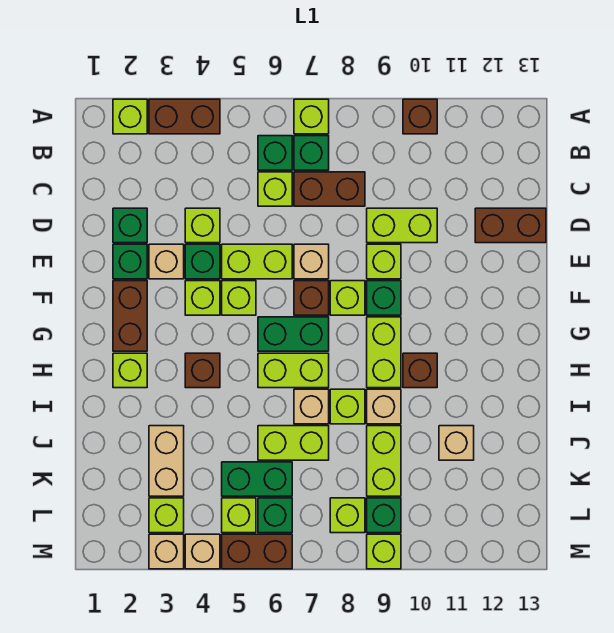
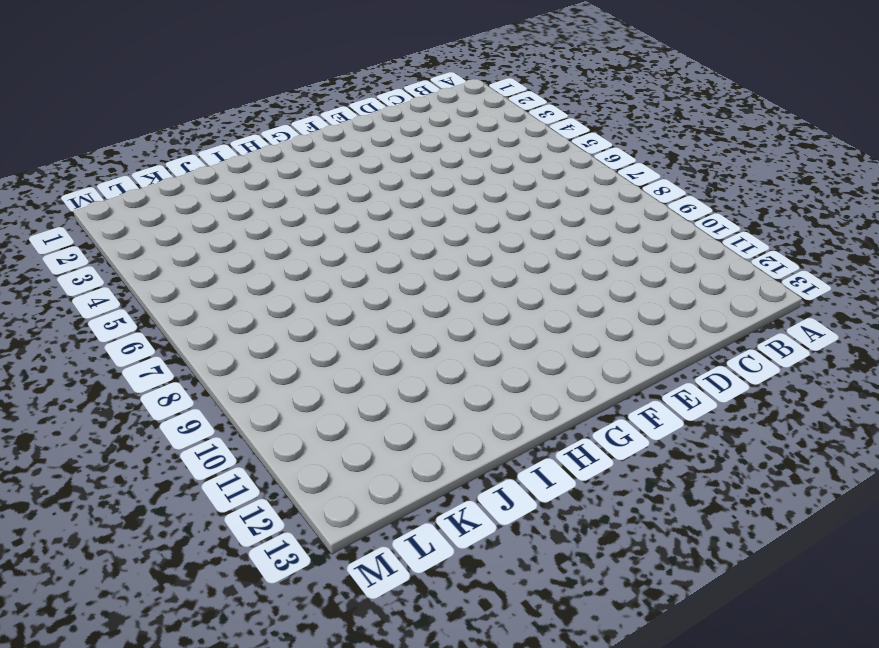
none -> lime brick A2 level 1
none -> brown brick A3:A4 level 1
none -> lime brick A7 level 1
none -> brown brick A10 level 1

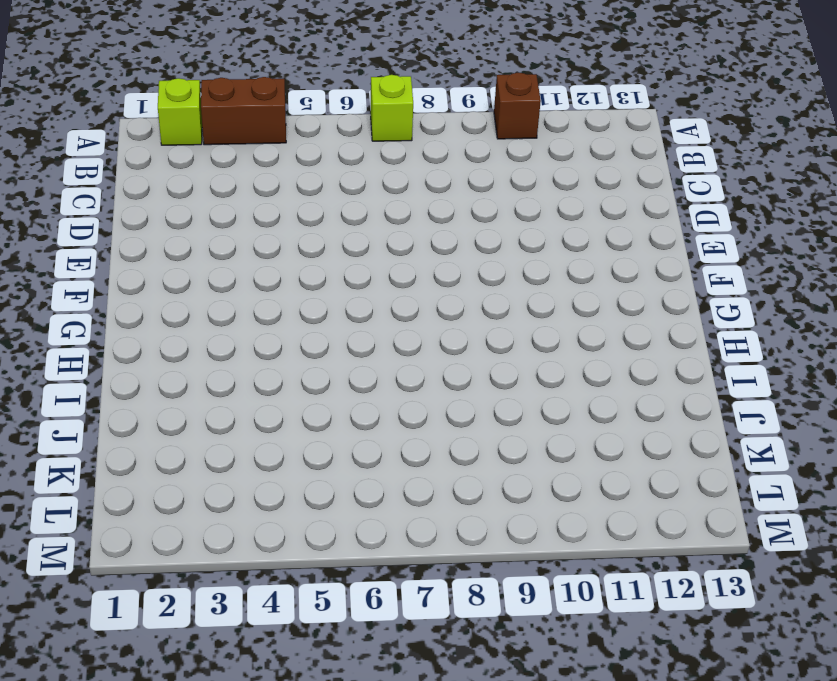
none -> green brick B6 level 1
none -> green brick B7 level 1
none -> lime brick C6 level 1
none -> brown brick C7:C8 level 1

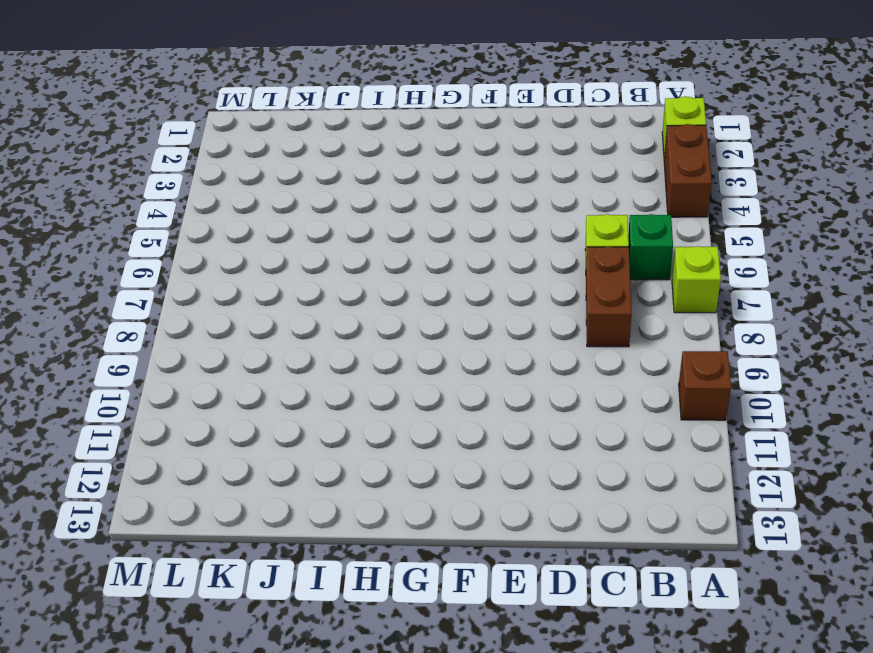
none -> green brick B7 level 1
none -> green brick D2 level 1
none -> lime brick D4 level 1
none -> lime brick D9:D10 level 1

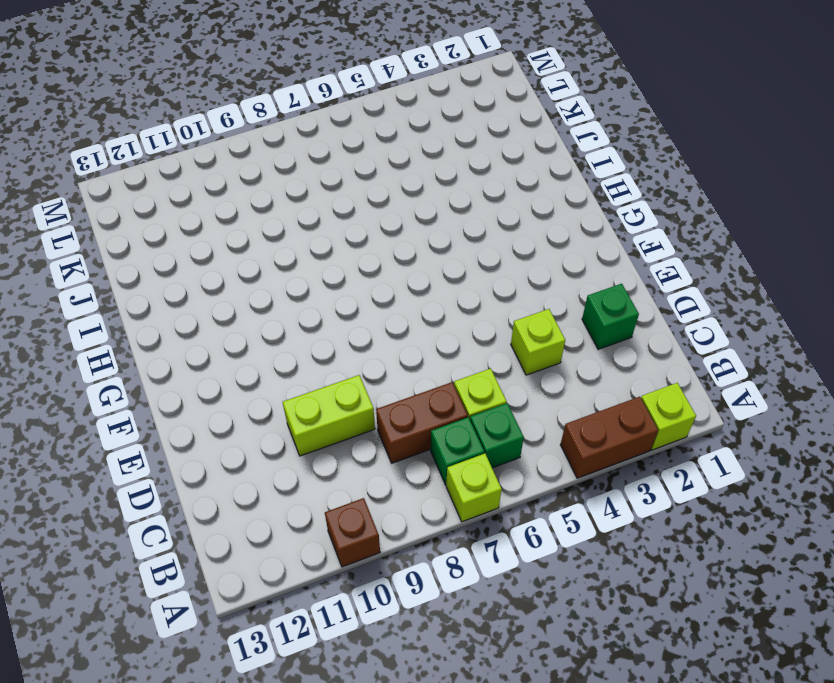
none -> brown brick D12:D13 level 1
none -> green brick E2 level 1
none -> tan brick E3 level 1
none -> green brick E4 level 1

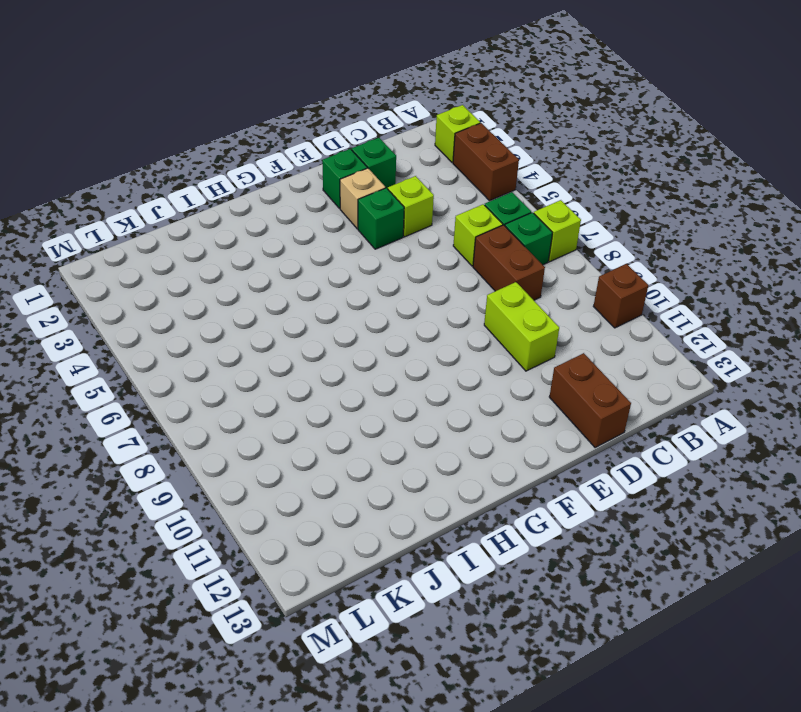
none -> lime brick E5:E6 level 1
none -> tan brick E7 level 1
none -> lime brick E9 level 1
none -> brown brick F2:G2 level 1

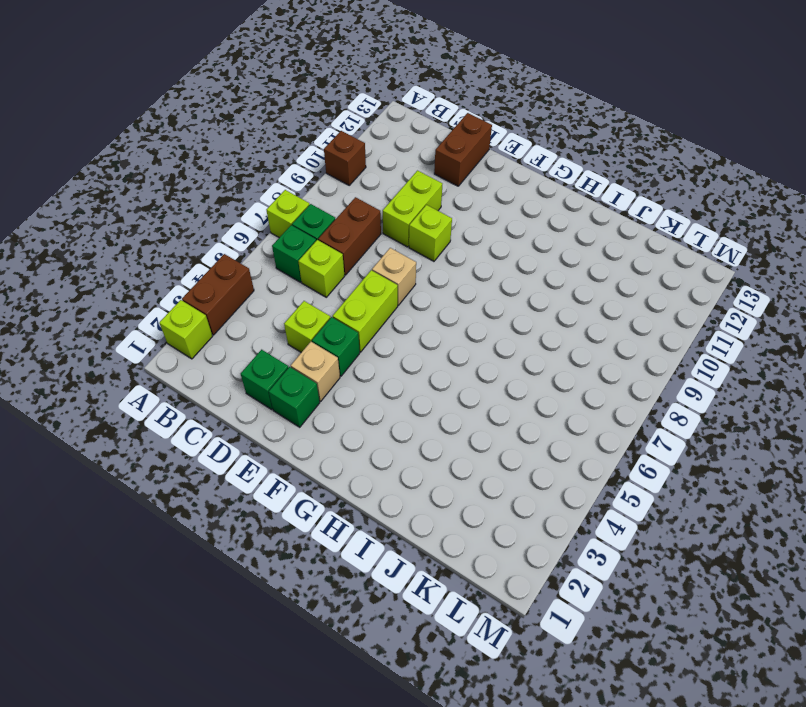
none -> brown brick F2:G2 level 1
none -> lime brick F4 level 1
none -> lime brick F5 level 1
none -> brown brick F7 level 1

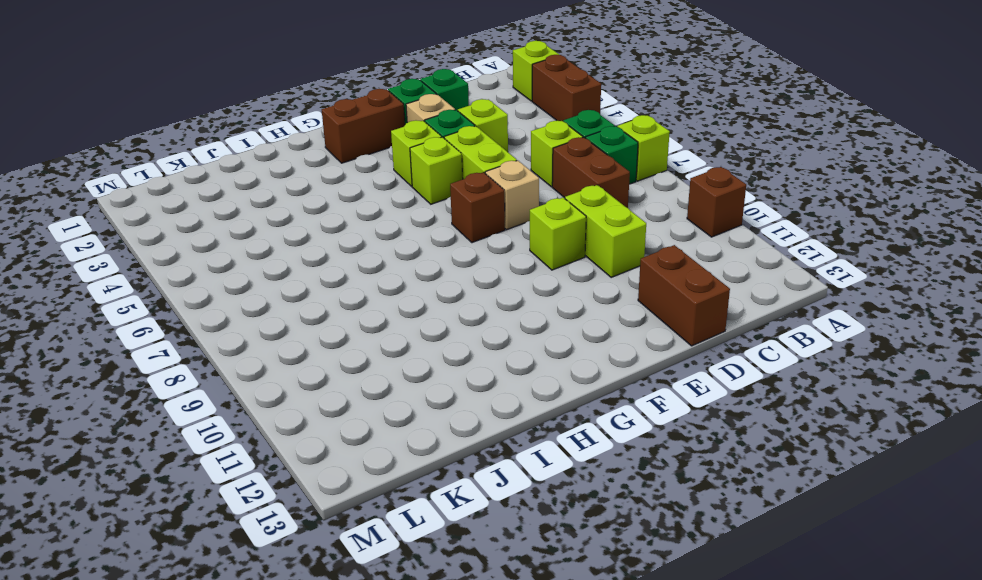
none -> lime brick F8 level 1
none -> green brick F9 level 1
none -> green brick G6:G7 level 1
none -> lime brick G9:H9 level 1

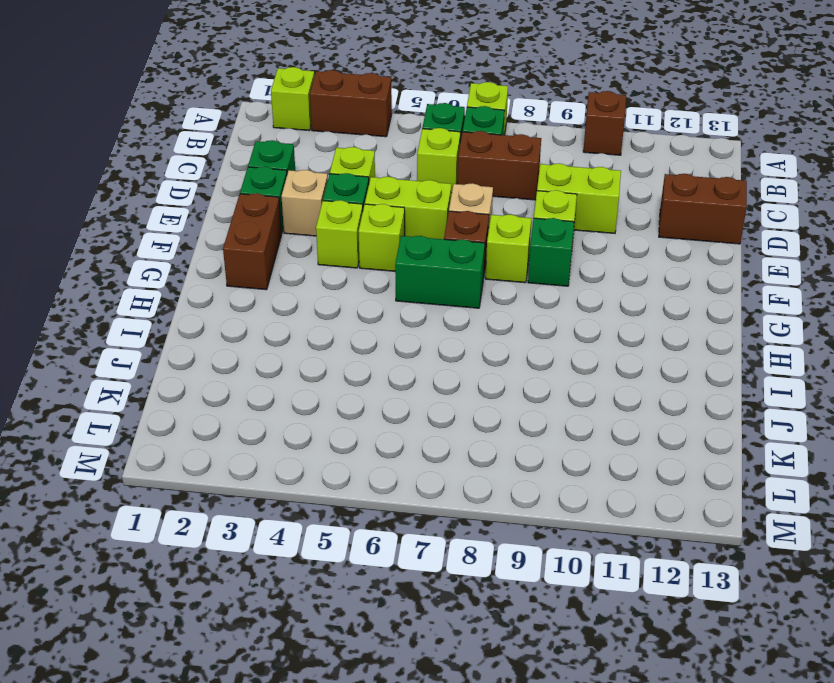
none -> lime brick G9:H9 level 1
none -> lime brick H2 level 1
none -> brown brick H4 level 1
none -> lime brick H6:H7 level 1

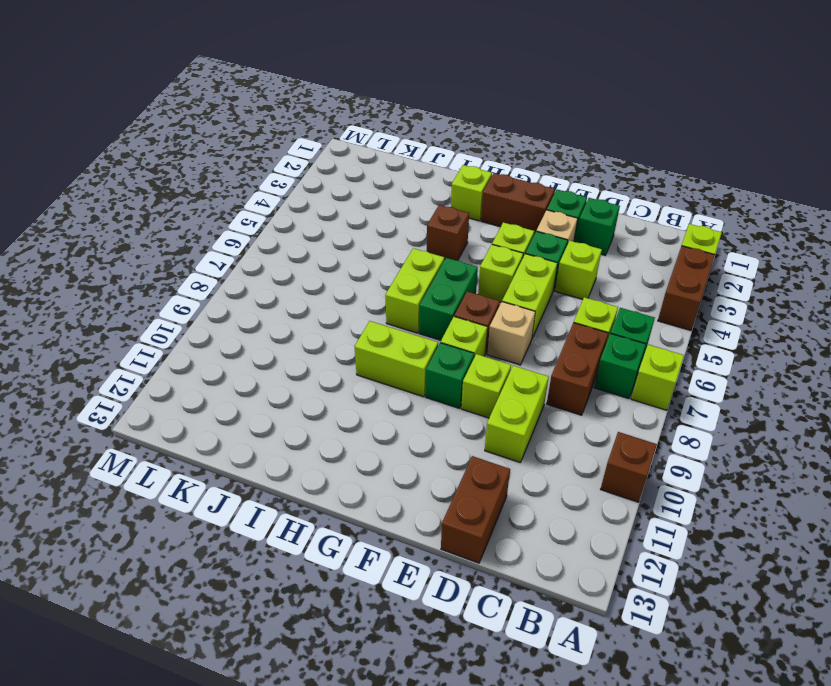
none -> brown brick H10 level 1
none -> tan brick I7 level 1
none -> lime brick I8 level 1
none -> tan brick I9 level 1

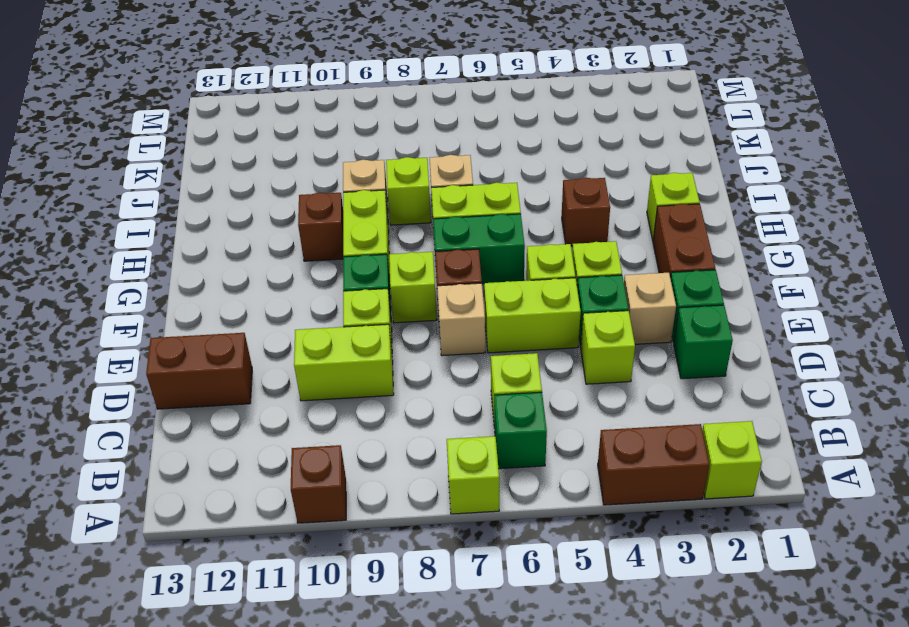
none -> green brick B7 level 1
none -> brown brick C7:C8 level 1
none -> tan brick J3:K3 level 1
none -> lime brick J6:J7 level 1

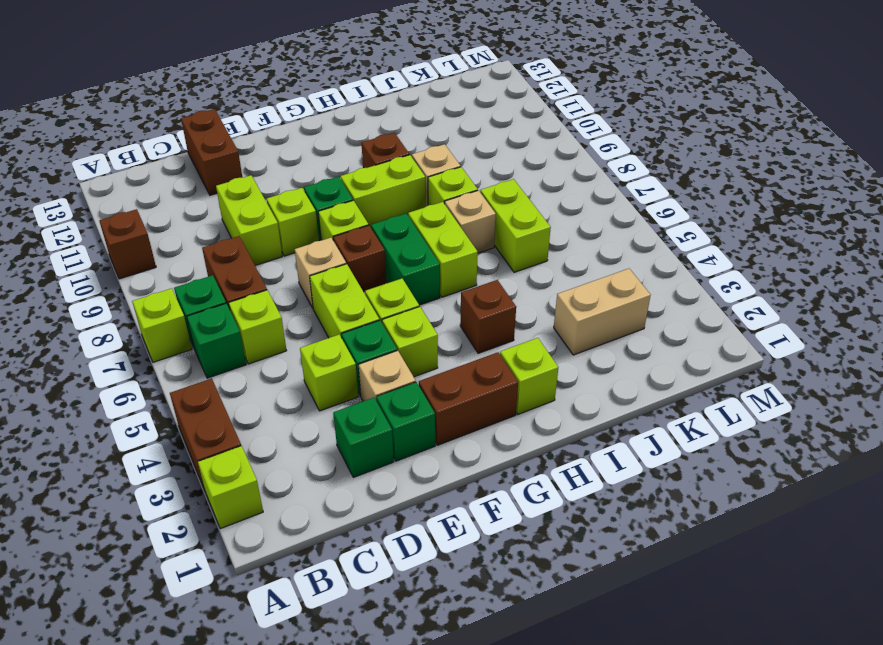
none -> lime brick J9:K9 level 1
none -> tan brick J11 level 1
none -> green brick K5:K6 level 1
none -> lime brick L3 level 1

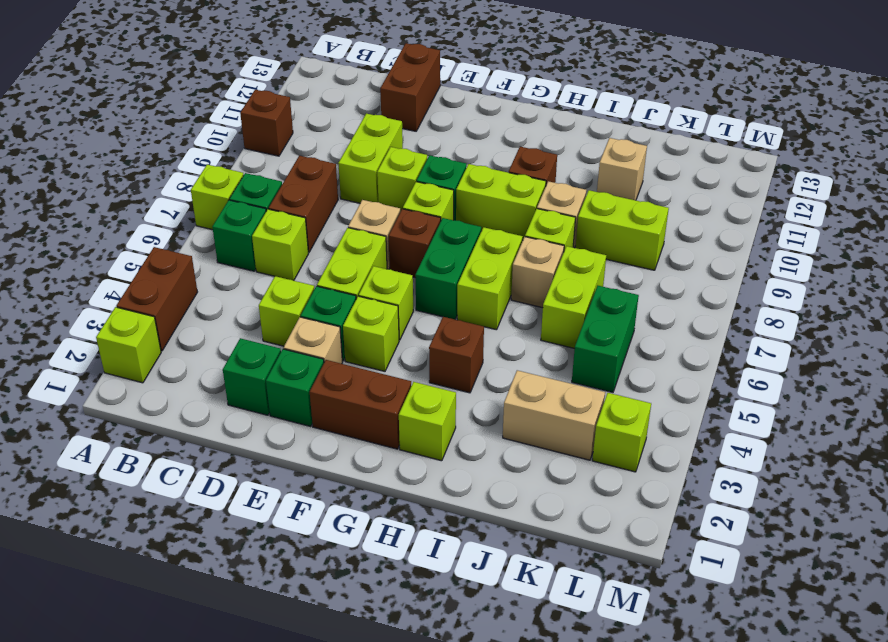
none -> lime brick L5 level 1
none -> green brick L6 level 1
none -> lime brick L8 level 1
none -> green brick L9 level 1

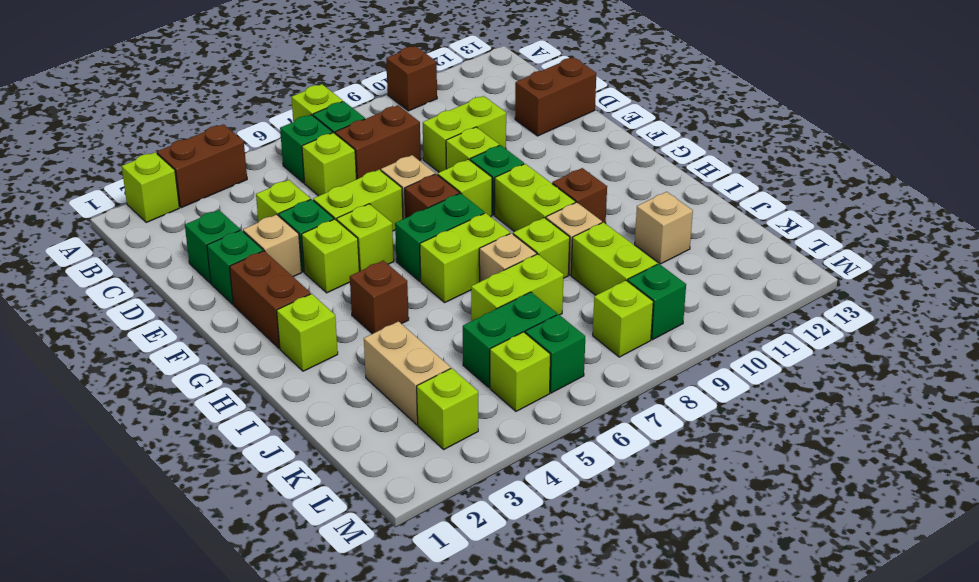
none -> tan brick M3 level 1
none -> tan brick M4 level 1
none -> brown brick M5:M6 level 1
none -> lime brick M9 level 1

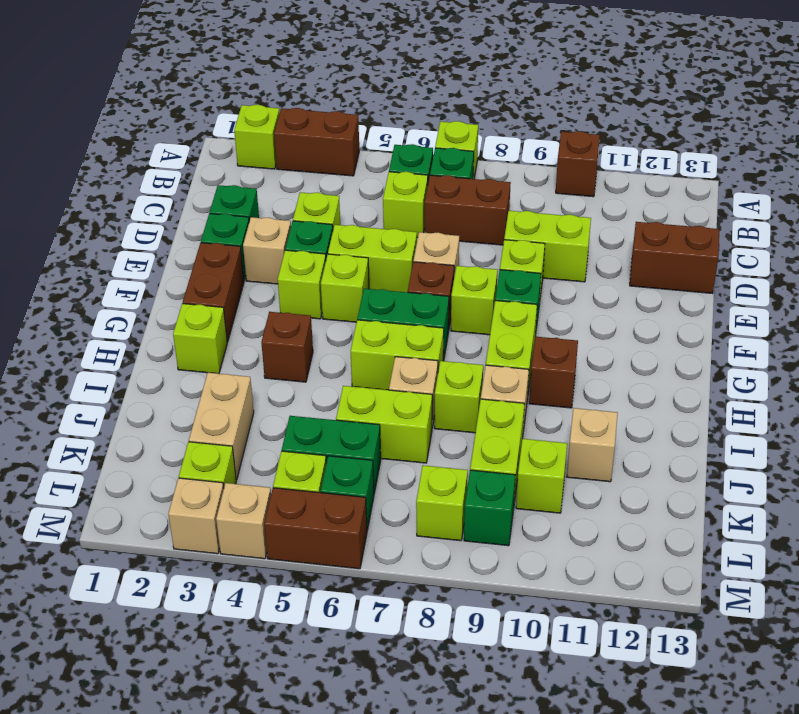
lime brick K10 level 1 -> lime brick M9 level 1

